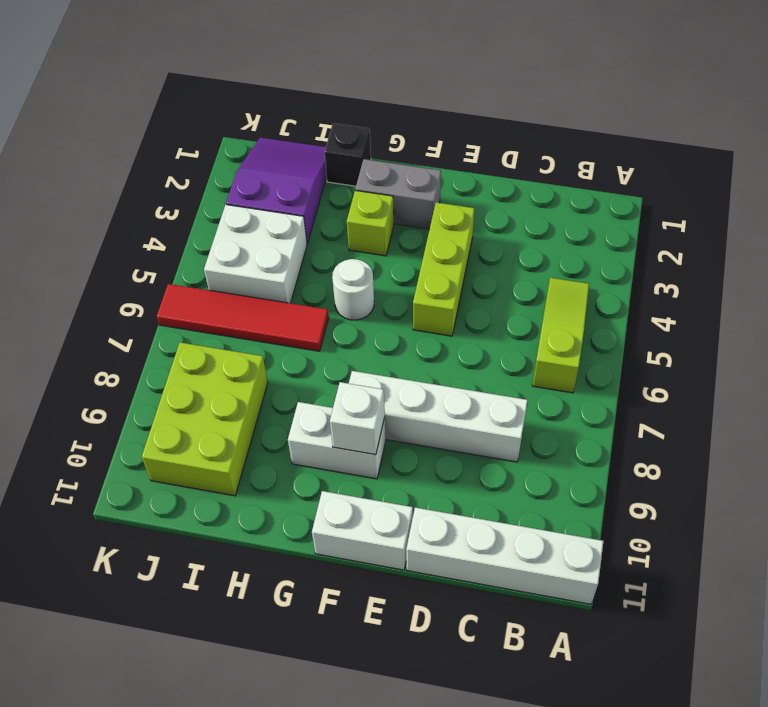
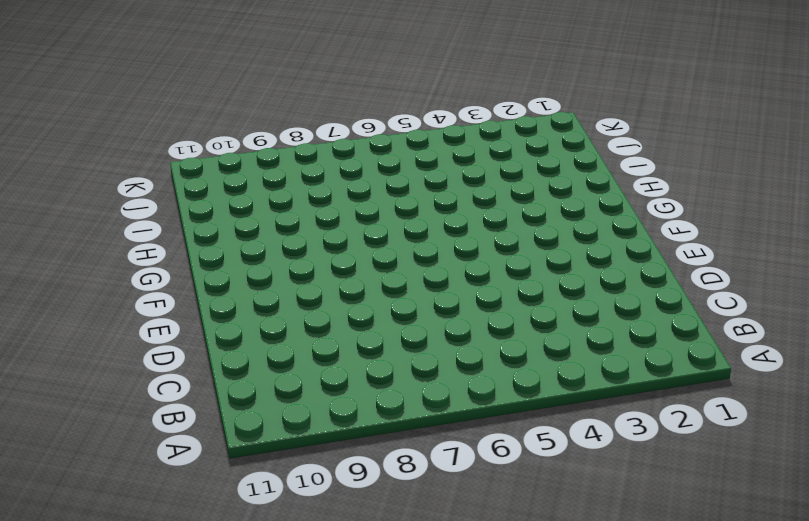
none -> white brick A11:D11 level 1
none -> lime slope B4:B6 level 1 top 6
none -> white brick C8:F8 level 1

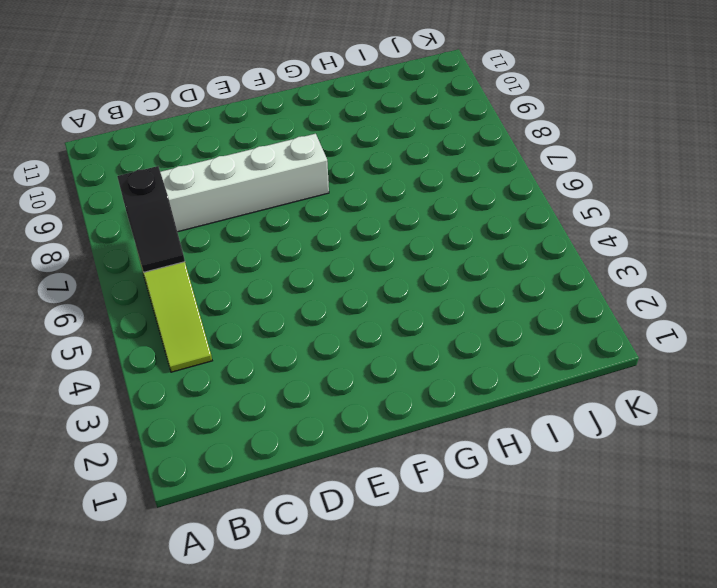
black slope B6:B7 level 2 top 7 -> none
none -> white brick A11:D11 level 1
none -> lime brick E3:E5 level 1
none -> white brick E11:F11 level 1

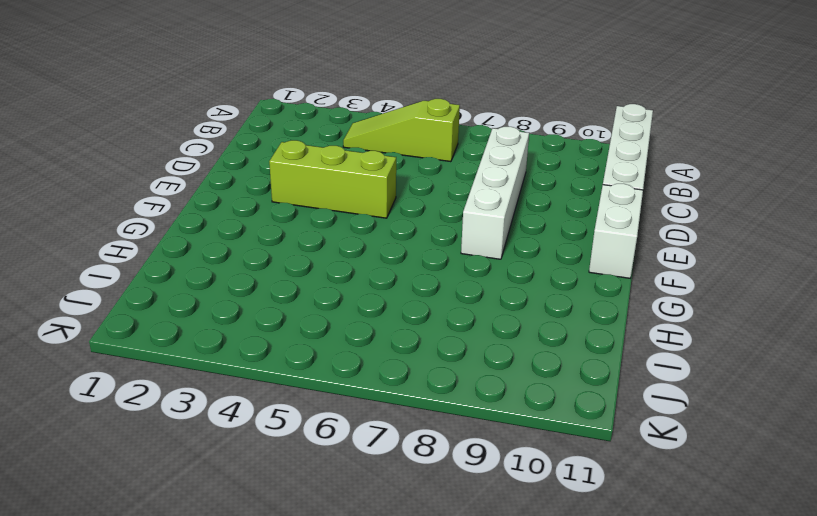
none -> grey brick F2:G2 level 1
none -> white brick F9:G9 level 1
none -> lime brick G3 level 1

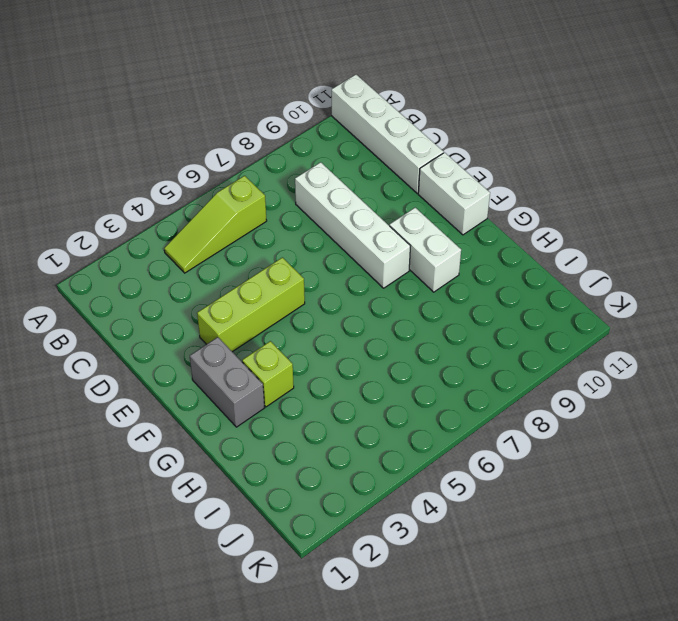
none -> white round brick G5 level 1
none -> black brick H1 level 1
none -> red tile H6:K6 level 1

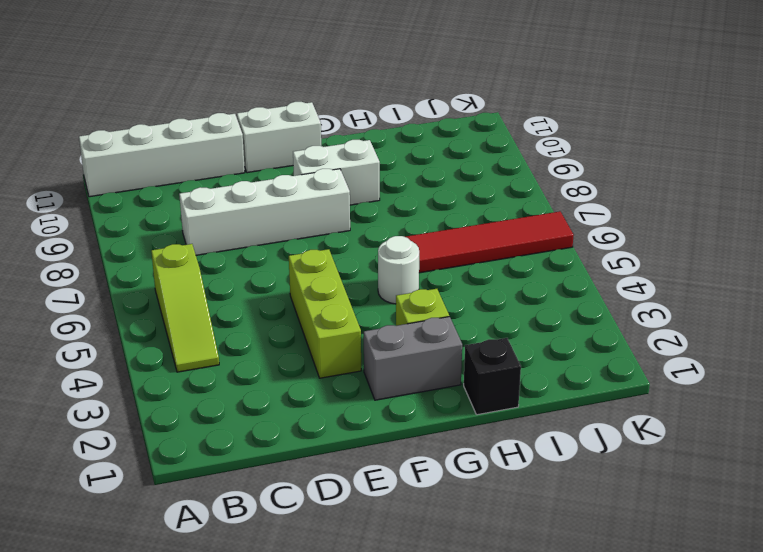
none -> purple slope I1:J3 level 1 top 3
none -> white brick I4:J5 level 1
none -> lime brick I8:J10 level 1

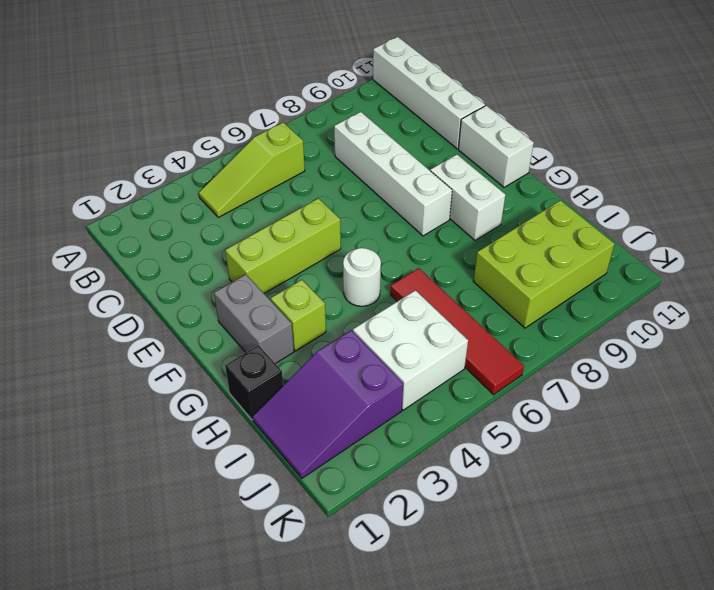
none -> white brick F9 level 2

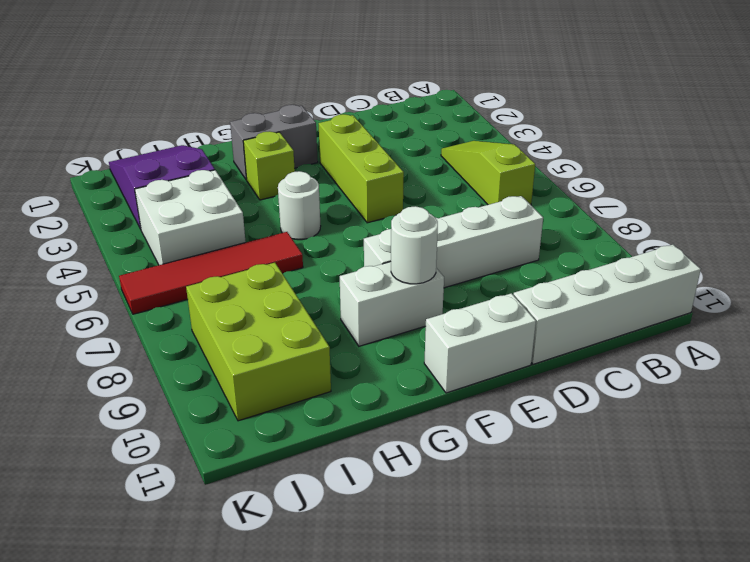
white round brick F9 level 2 -> white brick F9 level 2
none -> black brick H1 level 1

